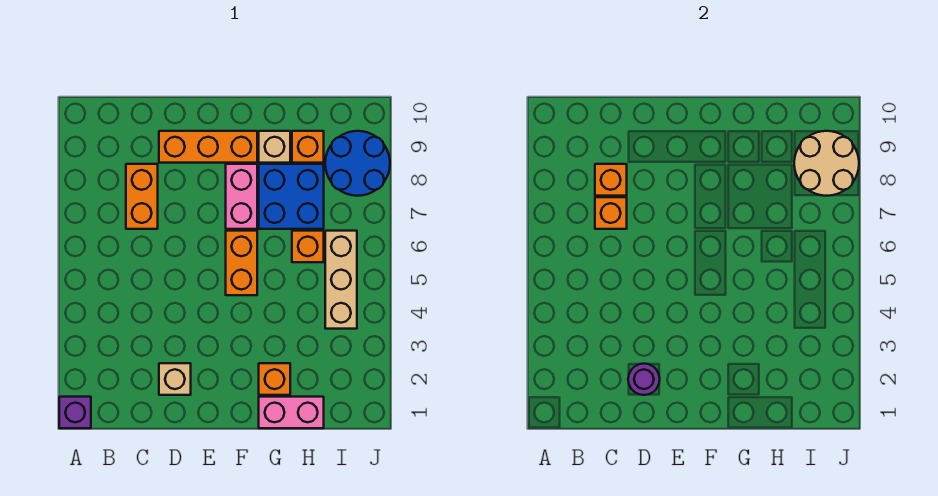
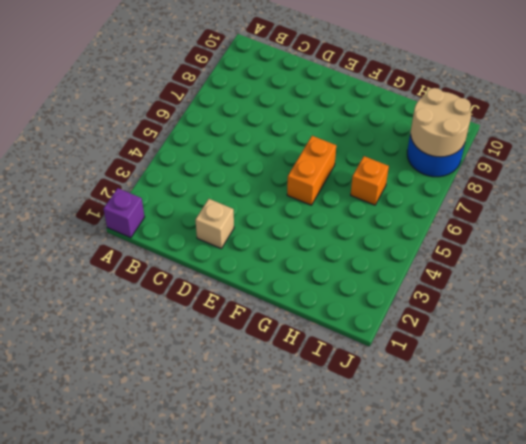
none -> orange brick C7:C8 level 1
none -> orange brick D9:F9 level 1
none -> pink brick F7:F8 level 1

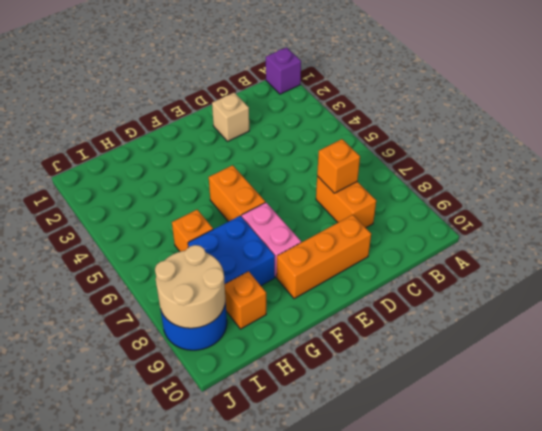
none -> pink brick G1:H1 level 1
none -> orange brick G2 level 1
none -> tan brick G9 level 1

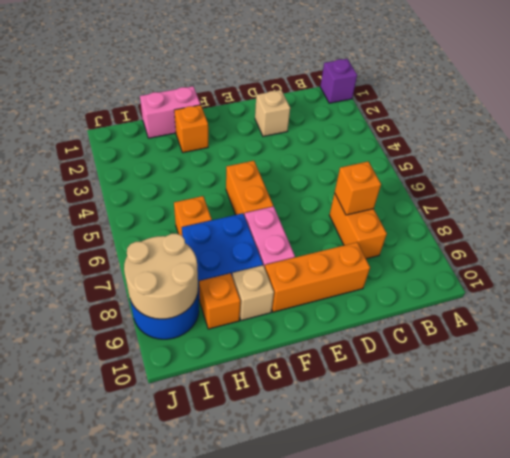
none -> tan brick I4:I6 level 1
none -> orange brick C8 level 2
none -> purple round brick D2 level 2

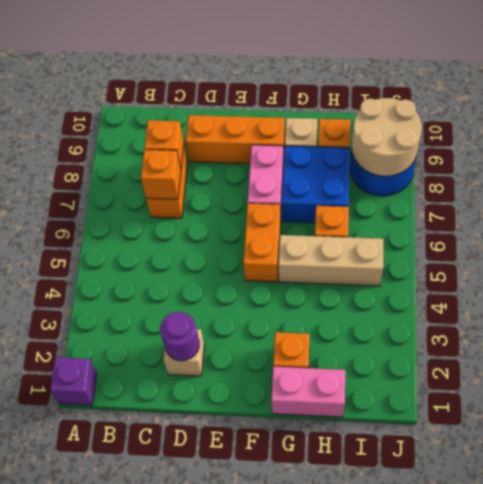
tan brick G5:I5 level 1 -> tan brick I4:I6 level 1

